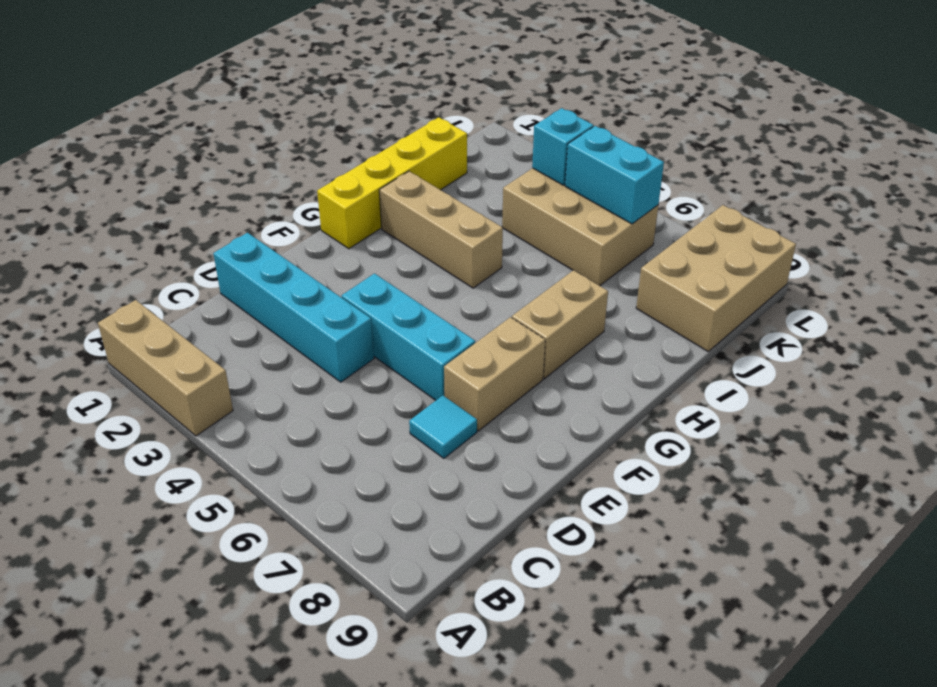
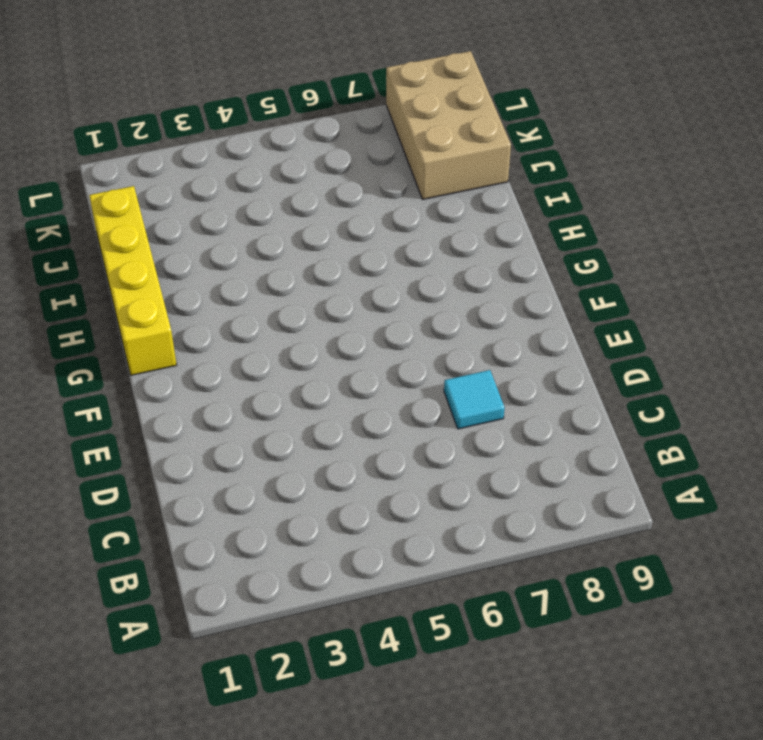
none -> tan brick A1:A3 level 1
none -> cyan brick D1:D4 level 1
none -> cyan brick E4:E6 level 1

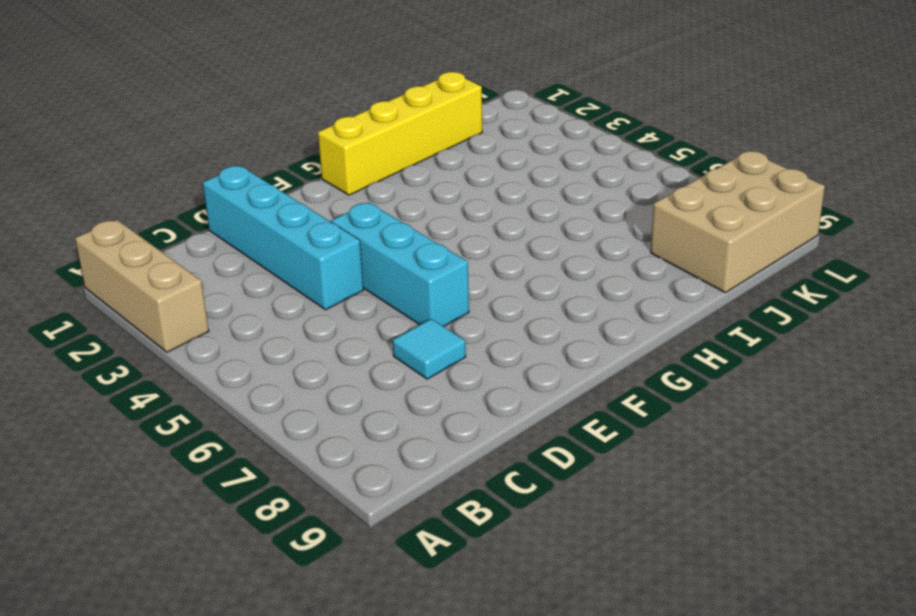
none -> tan brick E7:F7 level 1
none -> tan brick G7:H7 level 1
none -> tan brick H2:H4 level 1

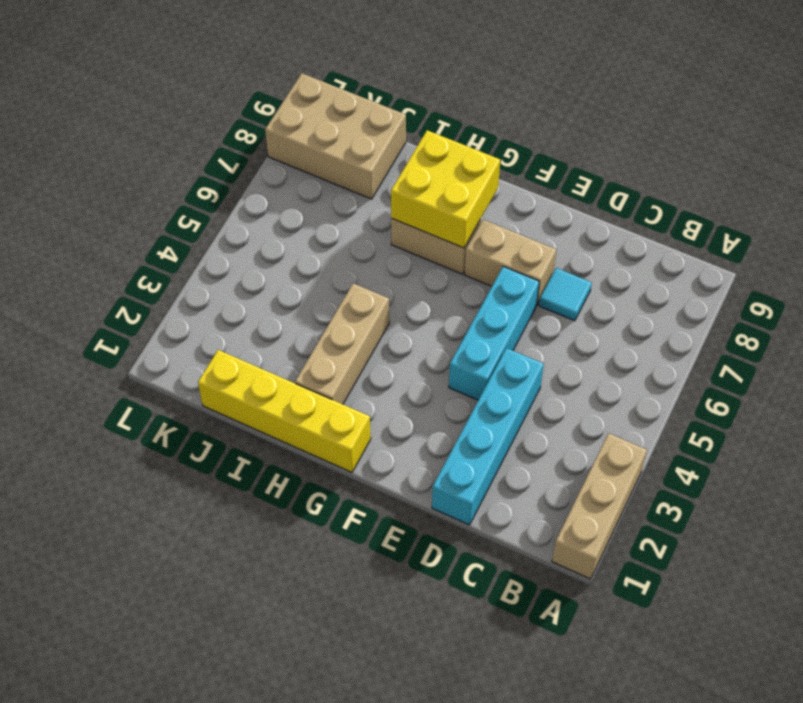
yellow brick G7:H8 level 2 -> none
none -> tan brick J4:K6 level 1
none -> cyan brick K4 level 2
none -> cyan brick K5:K6 level 2

